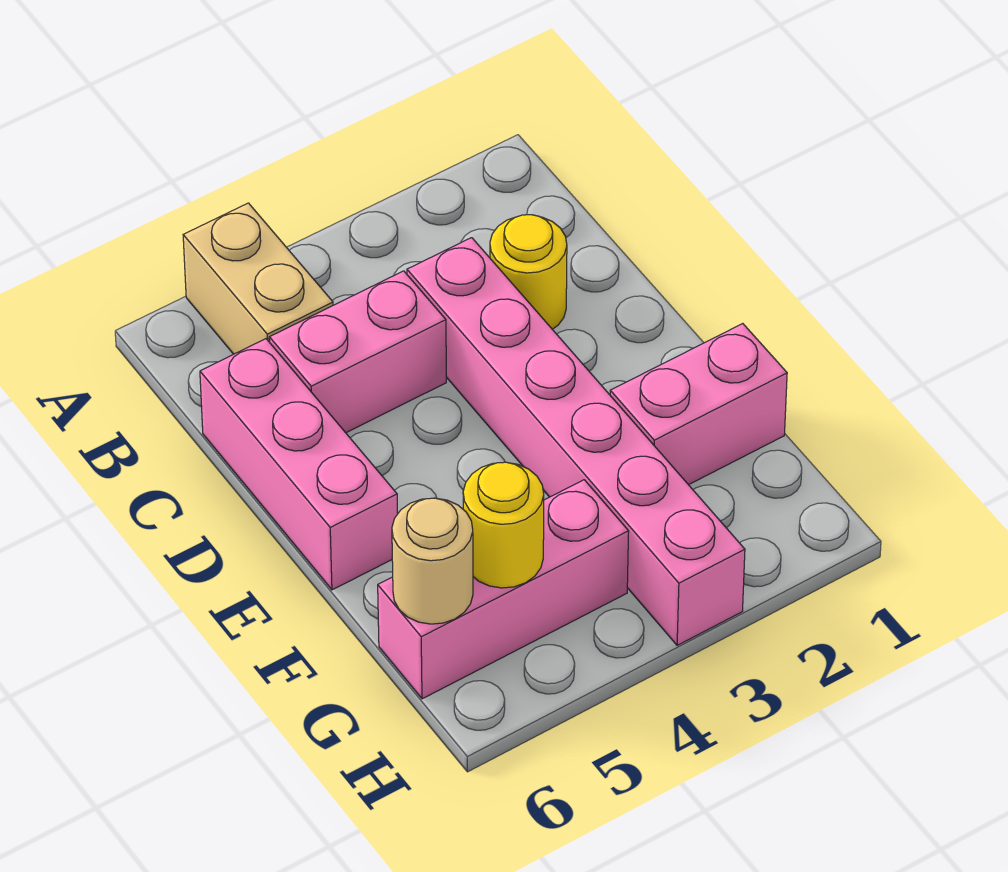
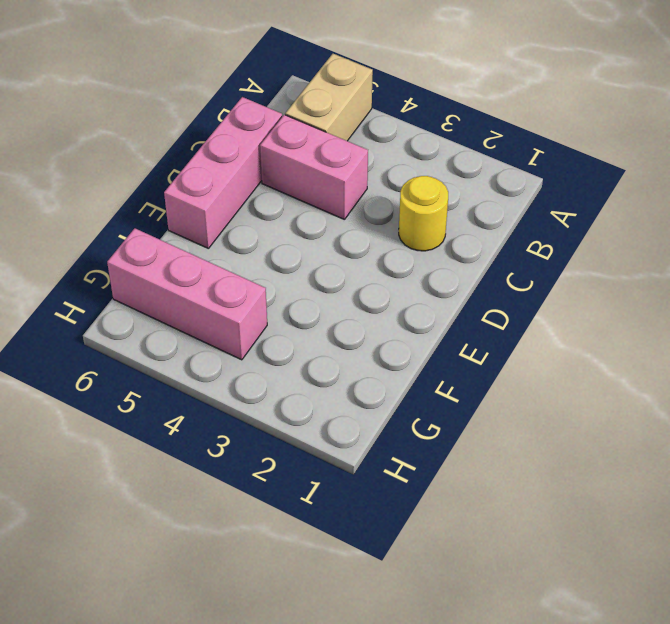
none -> pink brick C3:H3 level 1
none -> pink brick F1:F2 level 1

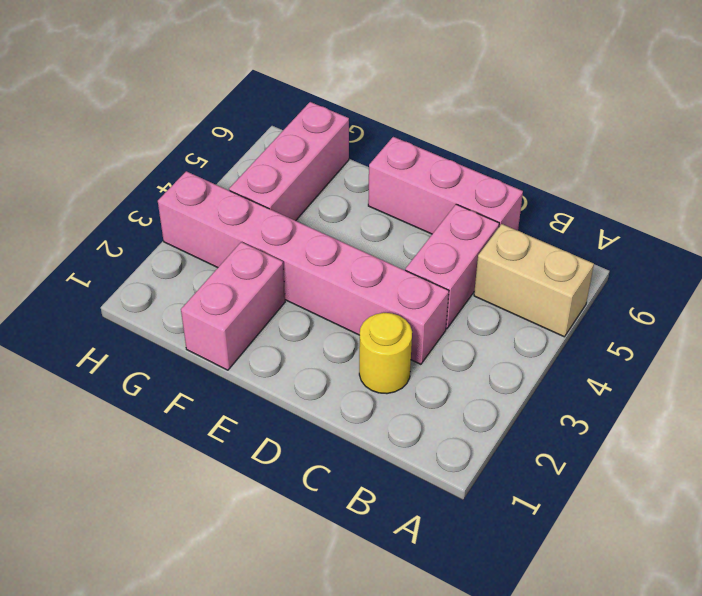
none -> yellow round brick G5 level 2
none -> tan round brick G6 level 2

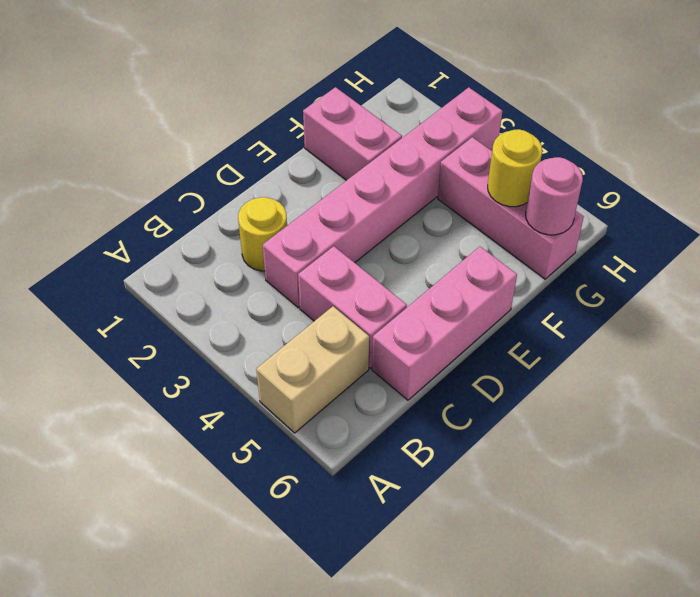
pink round brick G6 level 2 -> tan round brick G6 level 2

